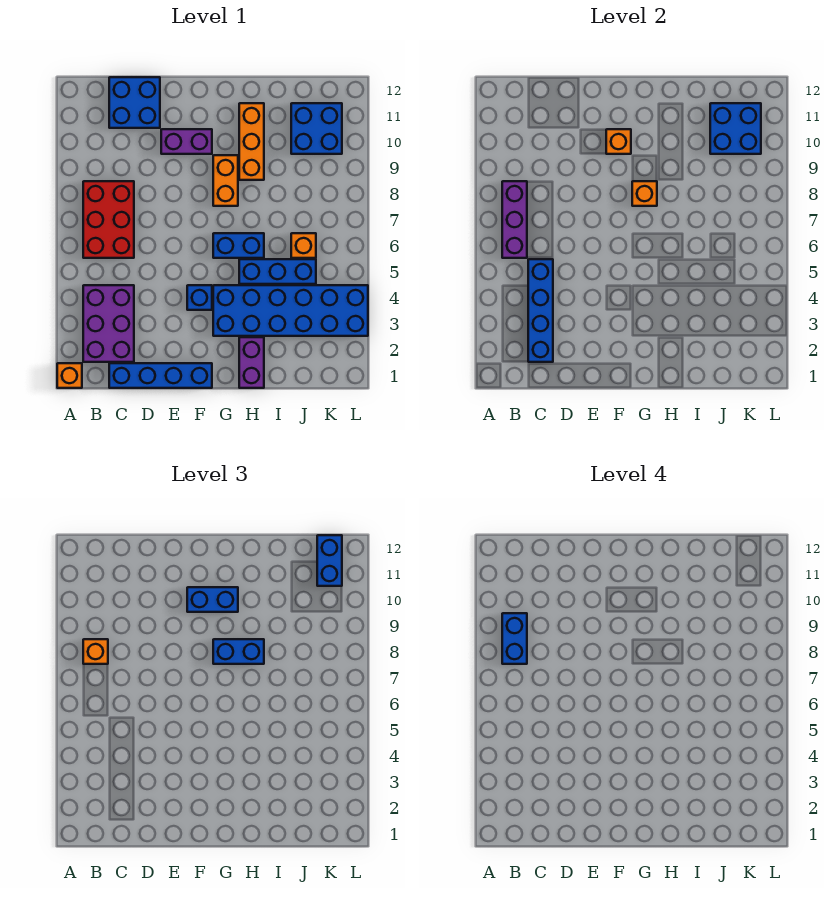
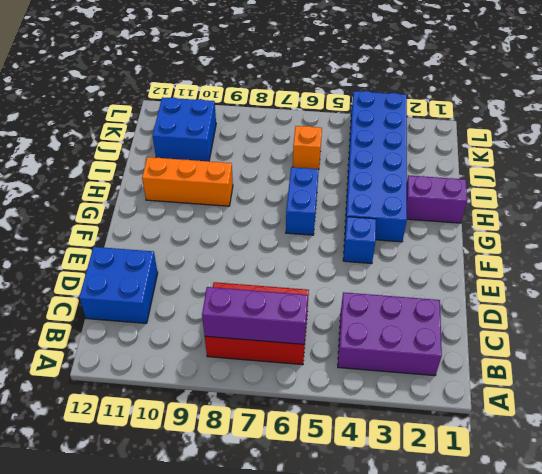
none -> orange brick A1 level 1
none -> blue brick C1:F1 level 1
none -> purple brick E10:F10 level 1

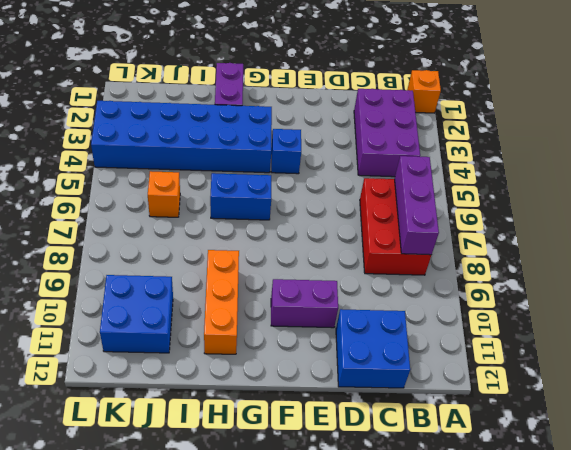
none -> blue brick C1:F1 level 1
none -> orange brick G8:G9 level 1
none -> blue brick H5:J5 level 1

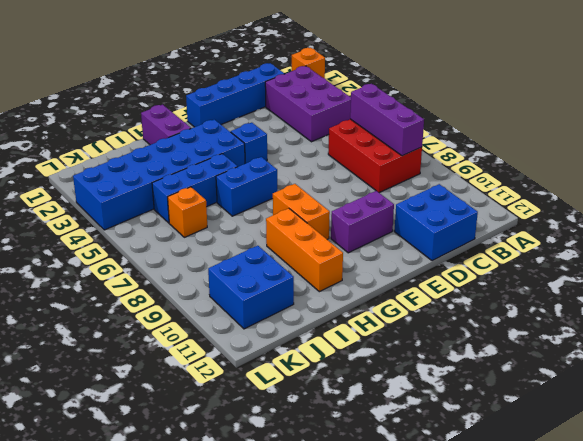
none -> blue brick C2:C5 level 2
none -> orange brick F10 level 2
none -> orange brick G8 level 2

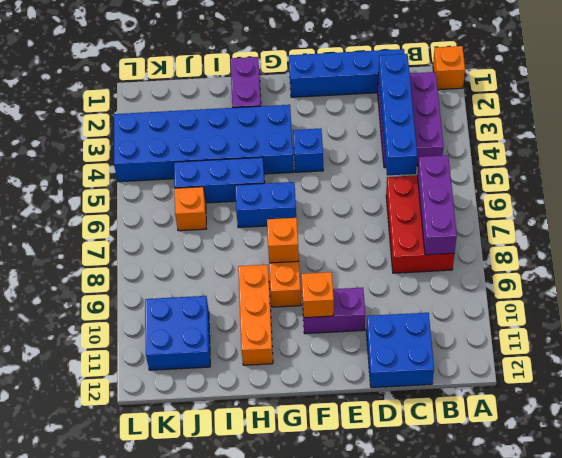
none -> blue brick J10:K11 level 2
none -> orange brick B8 level 3
none -> blue brick F10:G10 level 3

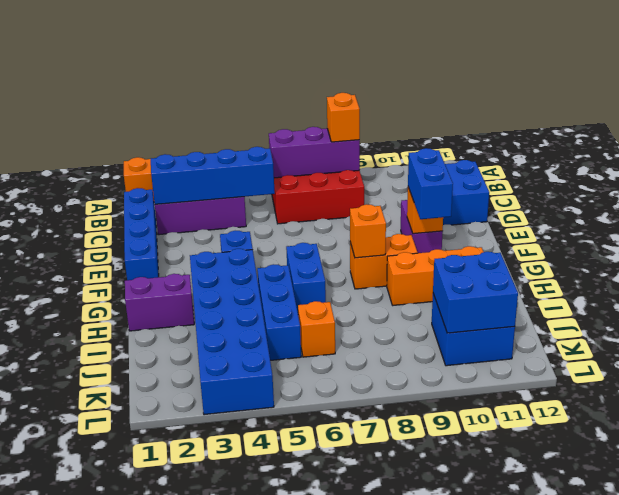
none -> blue brick G8:H8 level 3
none -> blue brick K11:K12 level 3
none -> blue brick B8:B9 level 4

